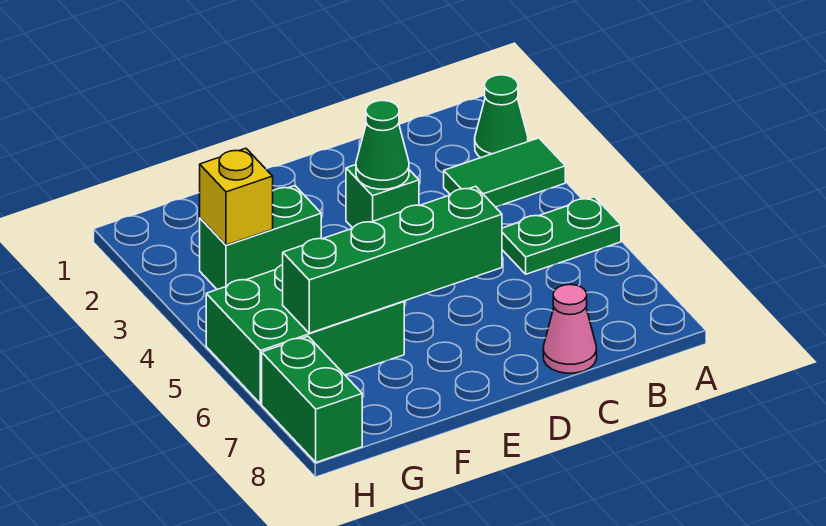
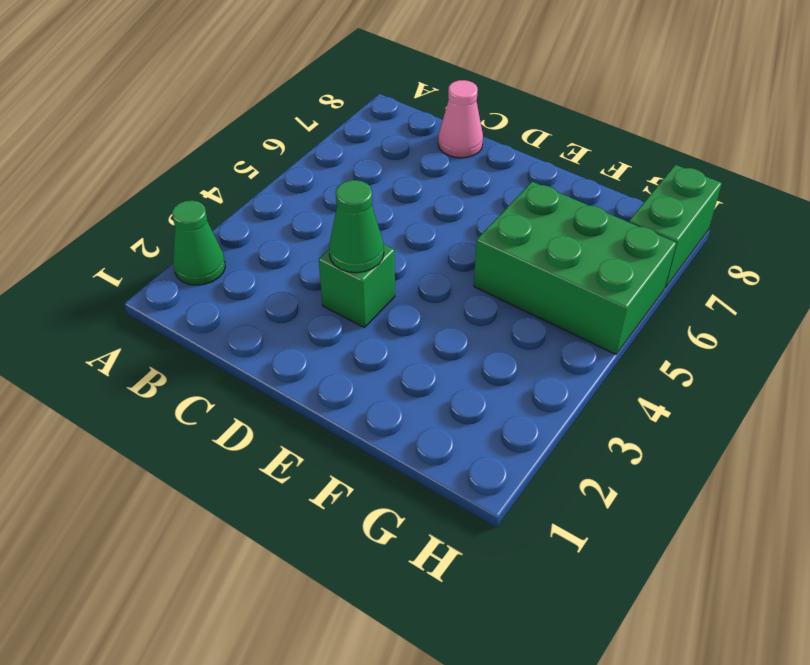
none -> green tile A3:B3 level 1
none -> green plate A5:B5 level 1

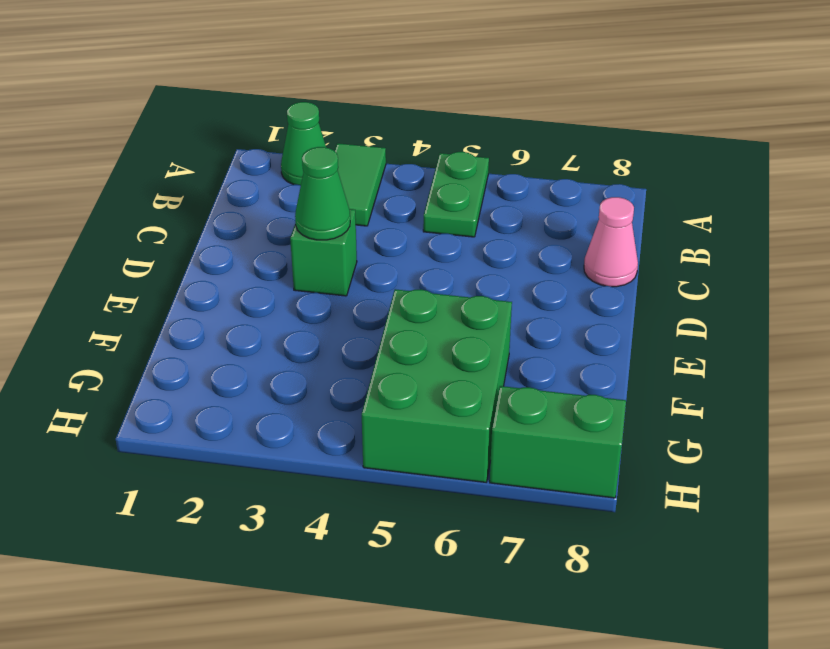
none -> green brick F3:G3 level 1
none -> green brick D6:G6 level 2

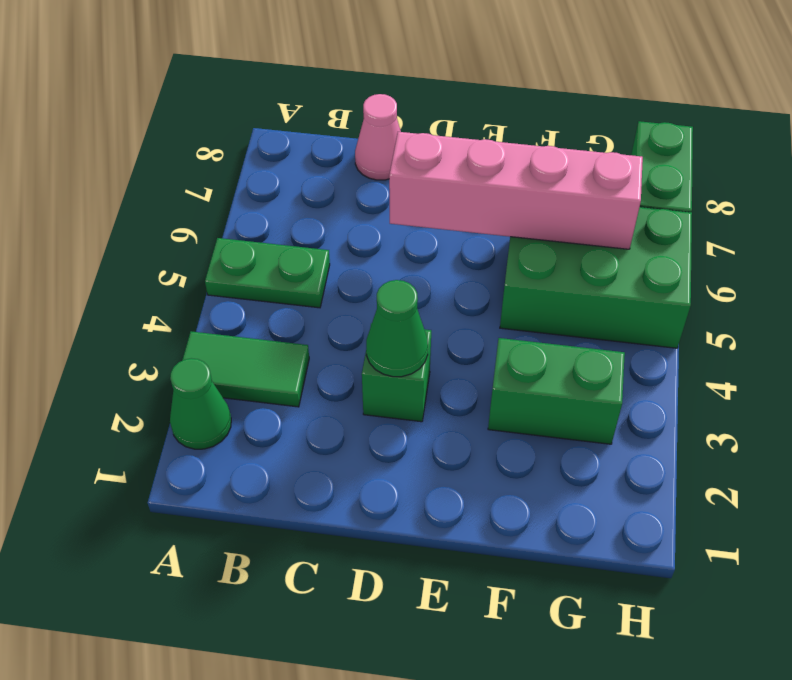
pink brick D6:G6 level 2 -> green brick D6:G6 level 2
none -> yellow brick G3 level 2

